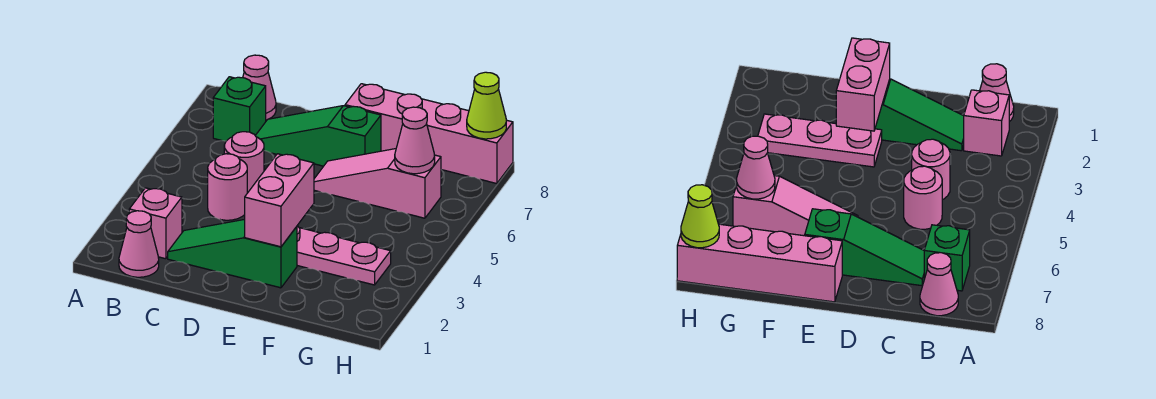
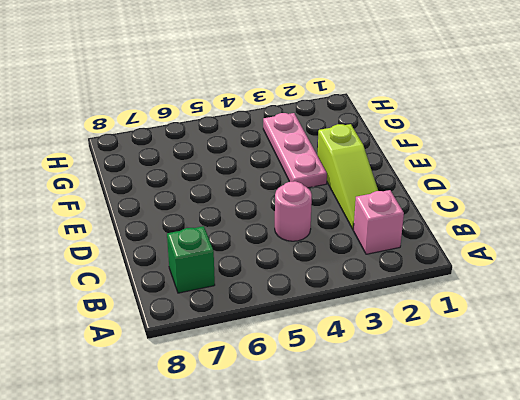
lime slope C2:E2 level 1 top E -> green slope C2:E2 level 1 top E
none -> pink cone B1 level 1
none -> pink cone B8 level 1
none -> pink round brick C5 level 1

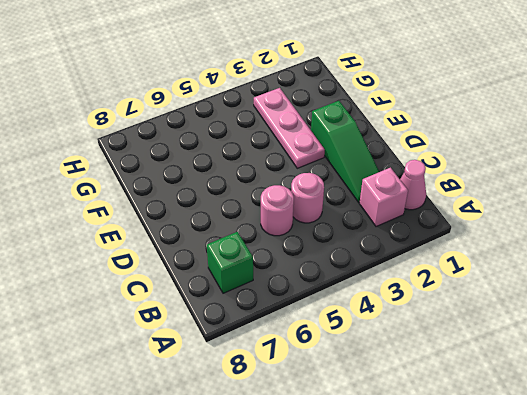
none -> pink cone B8 level 1
none -> green slope C7:E7 level 1 top E
none -> pink slope E6:G6 level 1 top G

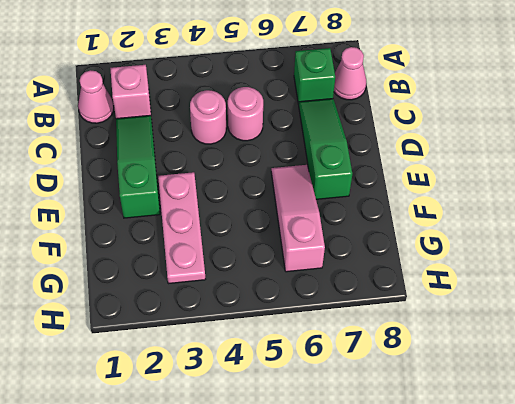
none -> pink brick E8:H8 level 1
none -> pink brick E2:E3 level 2
none -> pink cone G6 level 2

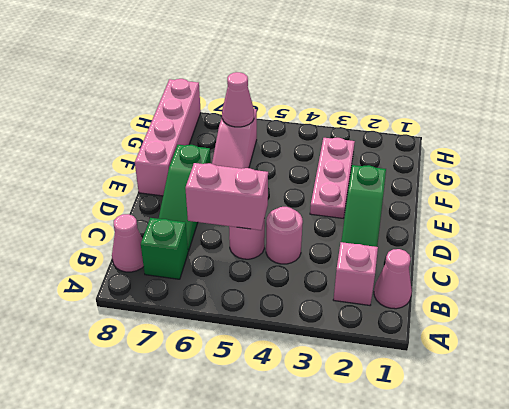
pink brick C5:C6 level 2 -> pink brick E2:E3 level 2
none -> lime cone H8 level 2

